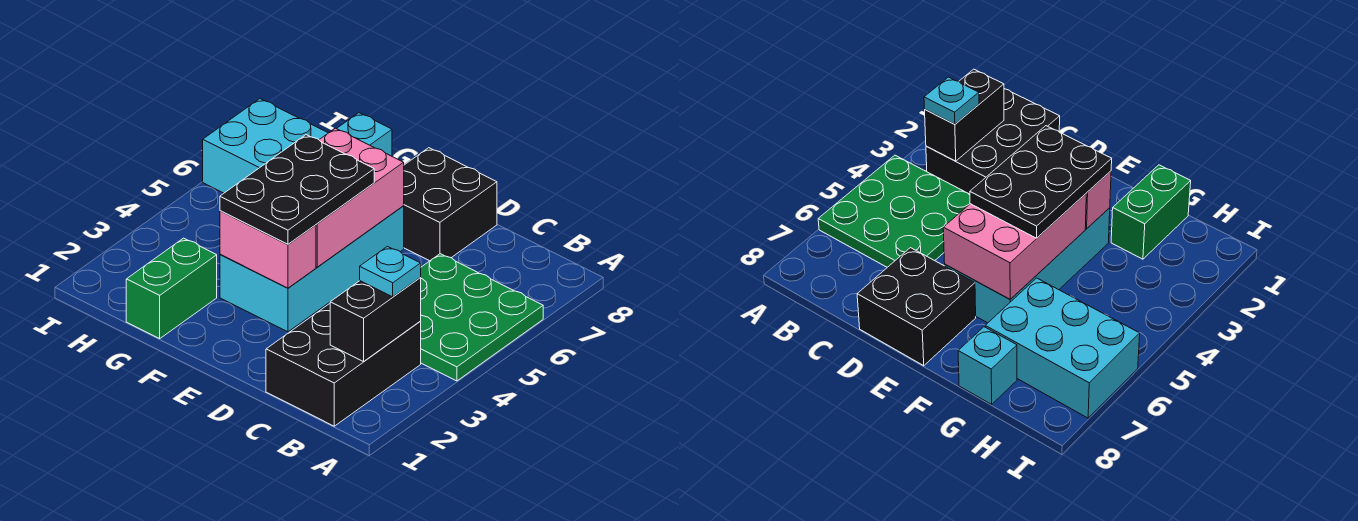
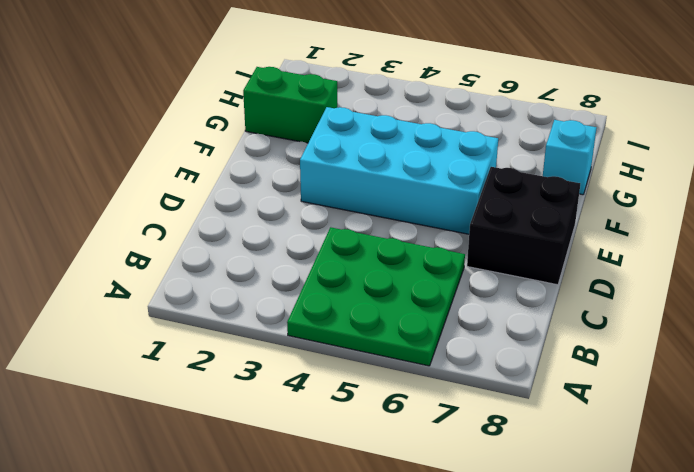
none -> black brick B1:C3 level 1
none -> cyan brick G6:I7 level 1
none -> black brick B2:B3 level 2

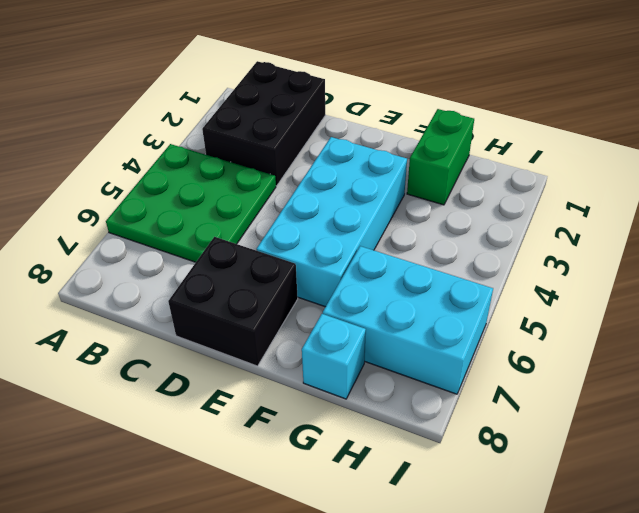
none -> black brick B2:B3 level 2
none -> pink brick E3:F3 level 2
none -> pink brick E4:F6 level 2

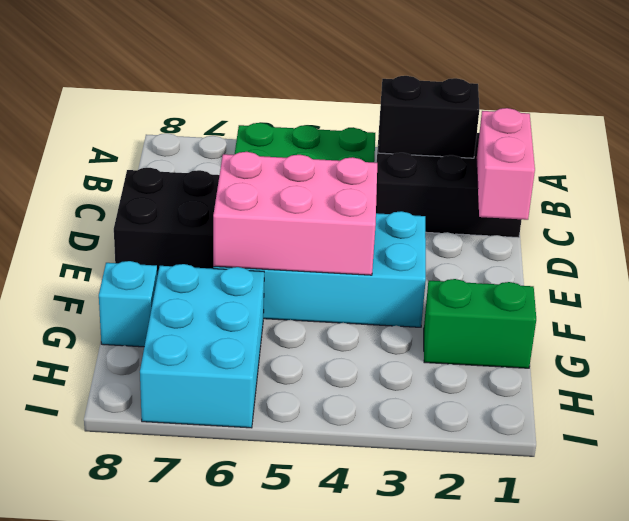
pink brick C1:D1 level 2 -> pink brick E3:F3 level 2
none -> cyan plate B3 level 3
none -> black plate E3:F5 level 3

